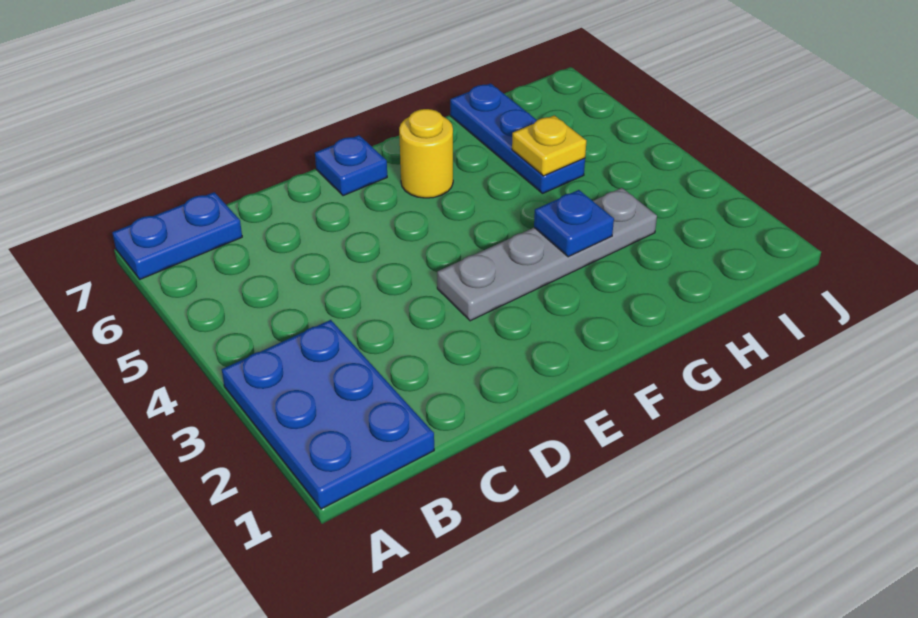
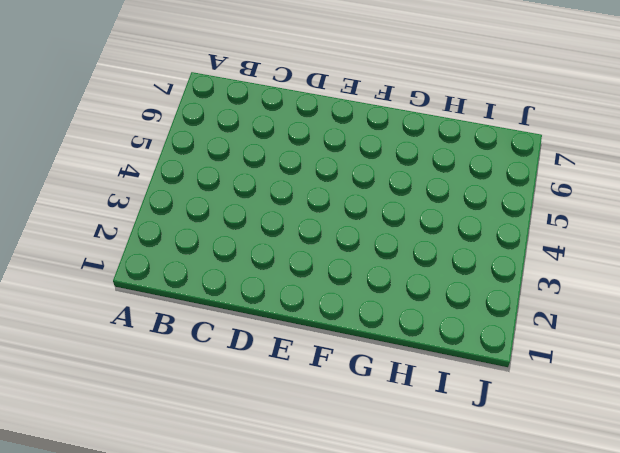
none -> blue plate A1:B3 level 1
none -> blue plate A7:B7 level 1

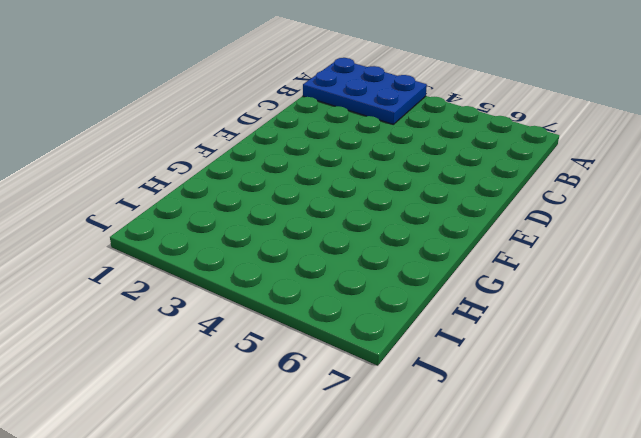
none -> blue plate A7:B7 level 1
none -> grey plate E3:H3 level 1

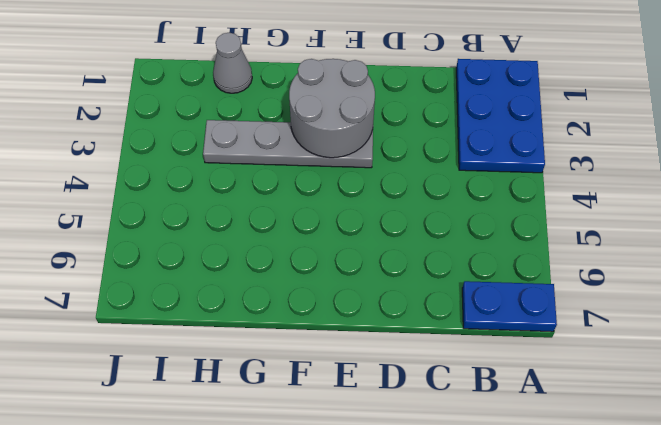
grey round brick E2:F3 level 2 -> none
grey cone H1 level 1 -> none
none -> blue plate E7 level 1
none -> yellow round brick F6 level 1

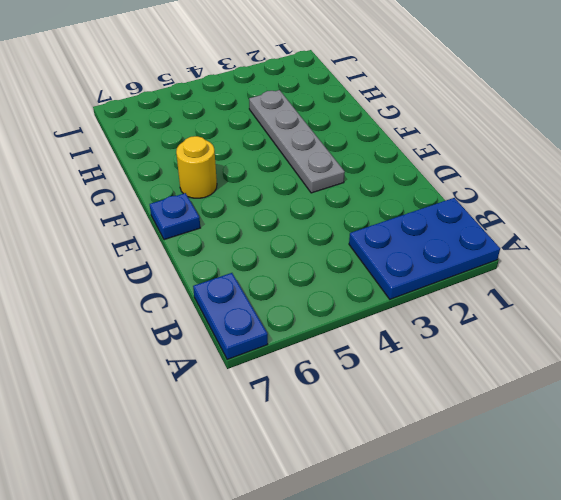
none -> blue plate H5:H7 level 1
none -> blue plate G3 level 2

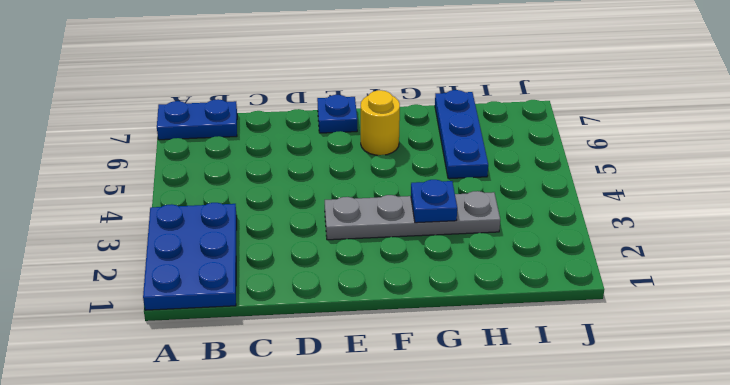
none -> yellow plate H5 level 2

